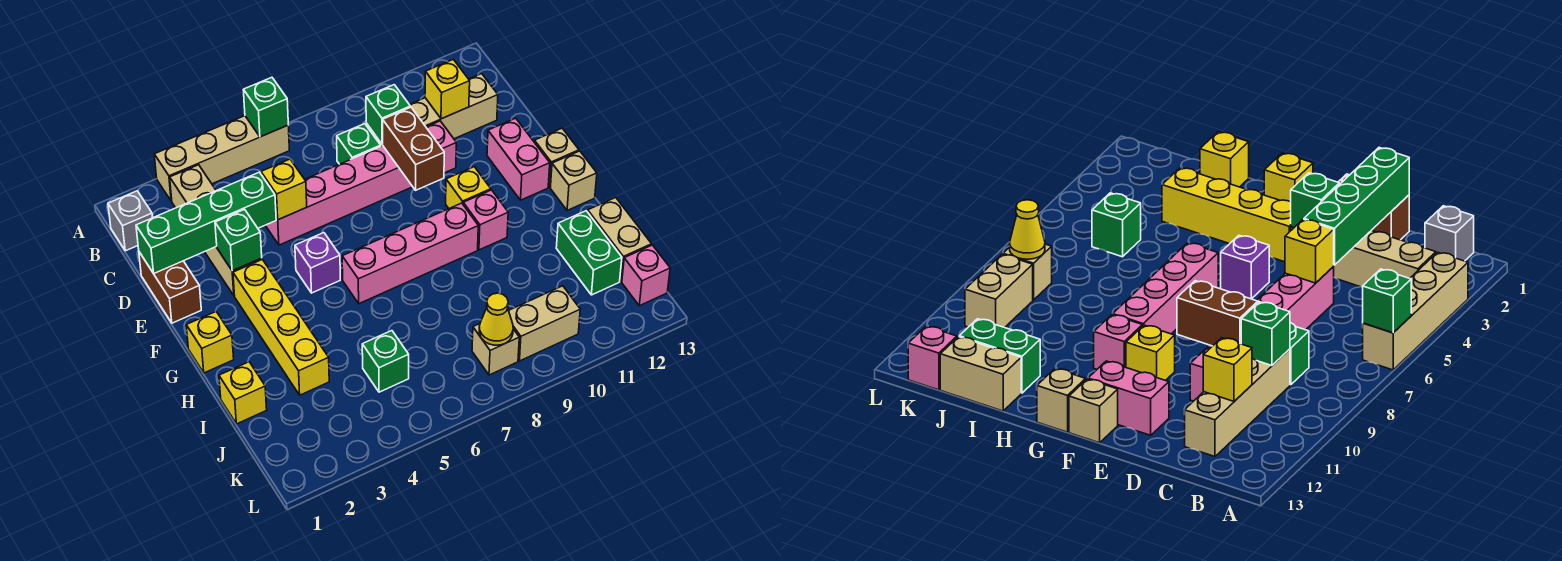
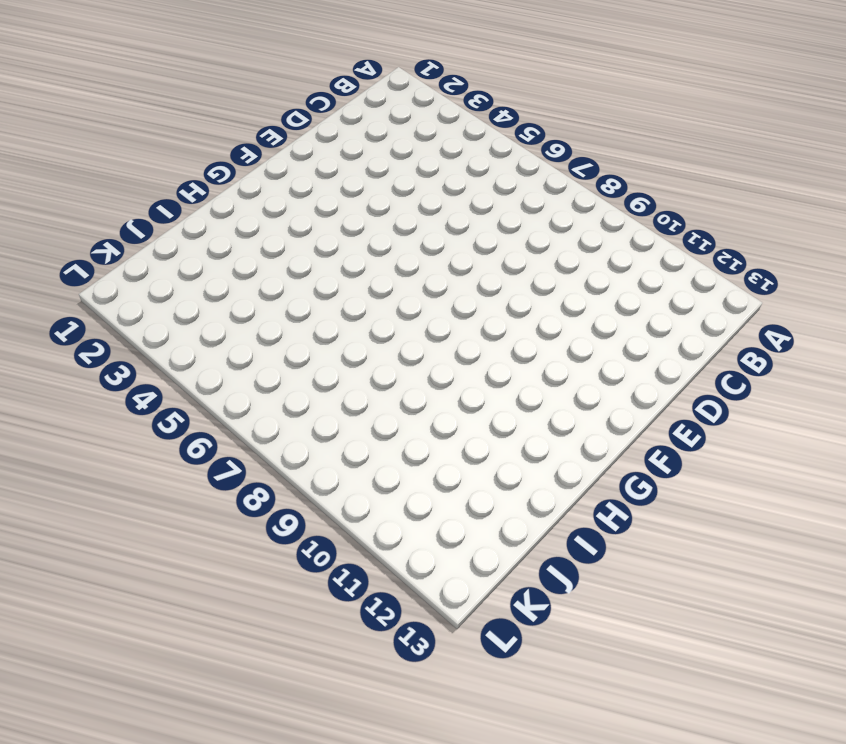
none -> tan brick A3:A6 level 1
none -> grey brick B1 level 1
none -> tan brick B3:E3 level 1
none -> green brick C8 level 1

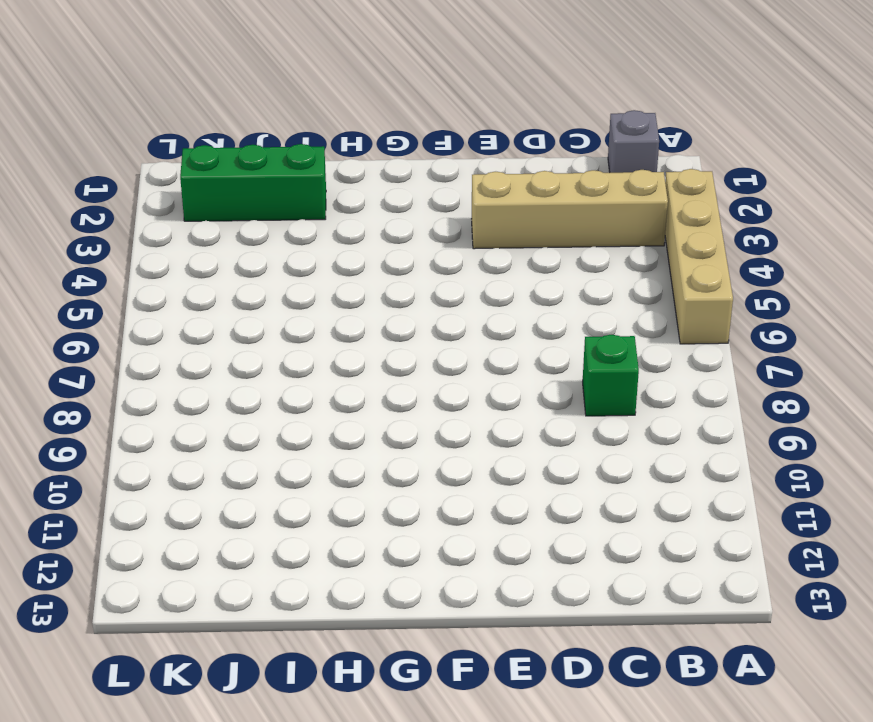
green brick I2:K2 level 1 -> none
none -> tan brick C9:C12 level 1
none -> brown brick D1:E1 level 1
none -> pink brick D5:D10 level 1
none -> pink brick E12:F12 level 1

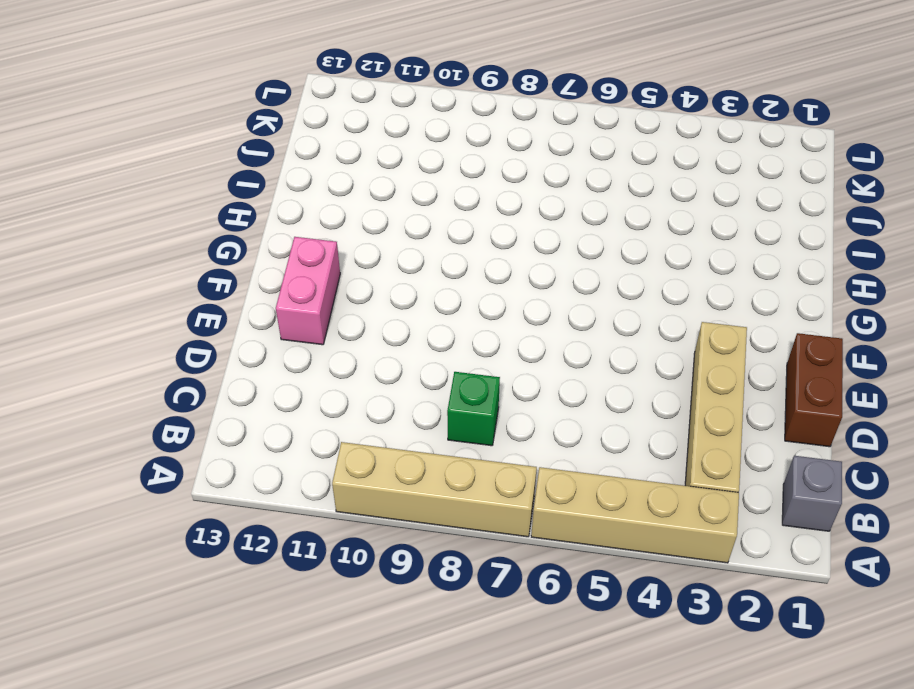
tan brick A7:A10 level 1 -> tan brick C9:C12 level 1
none -> pink brick D5:D10 level 1
none -> yellow brick F3:I3 level 1
none -> purple brick F5 level 1
none -> yellow brick F10 level 1

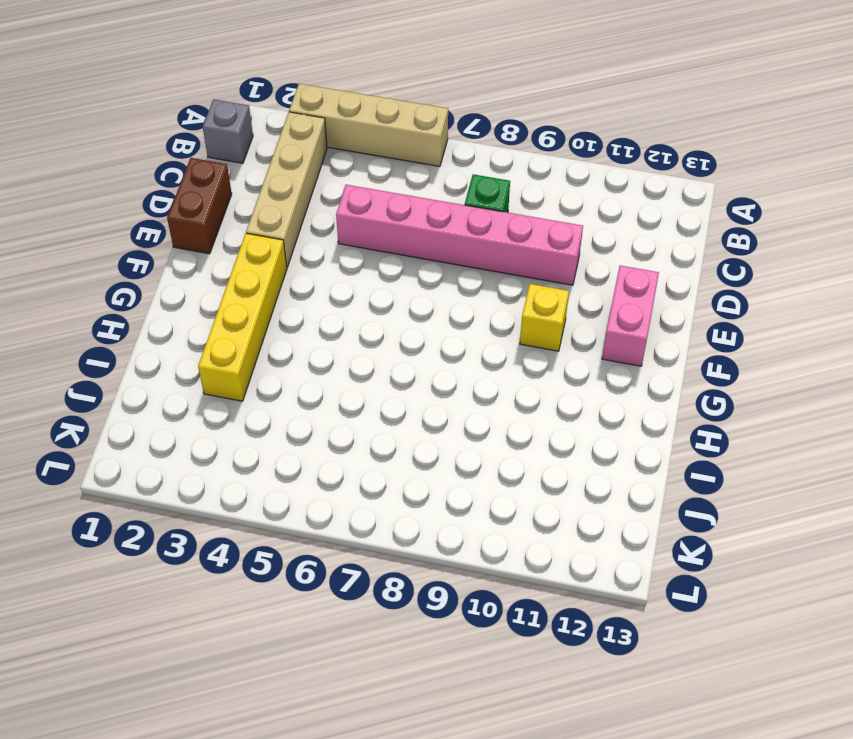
none -> tan brick C9:C12 level 1
none -> purple brick F5 level 1
none -> tan brick F13 level 1
none -> yellow brick G1 level 1

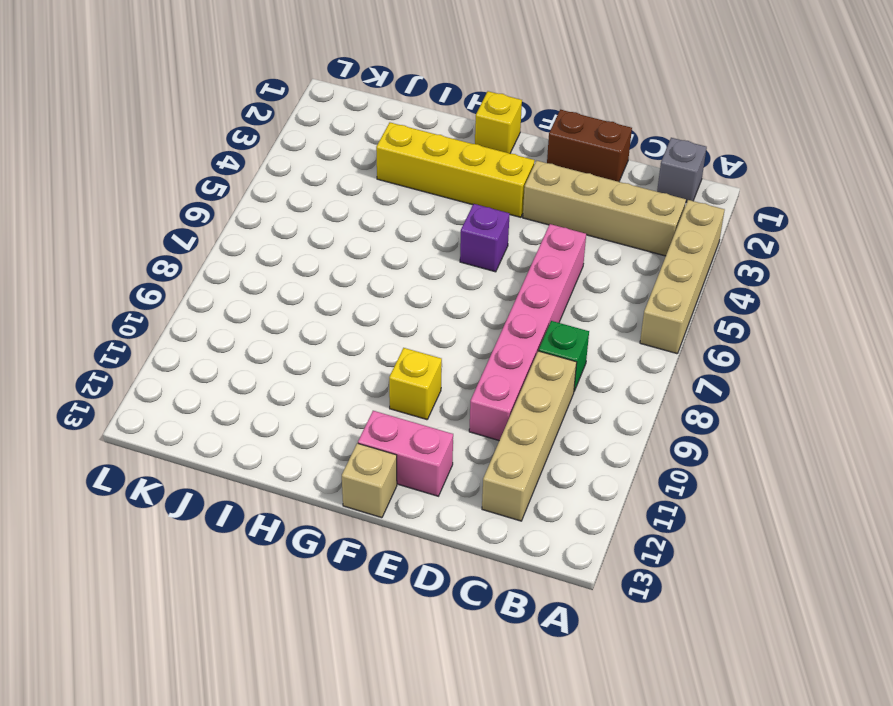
none -> pink brick G6:G9 level 1
none -> pink brick G10 level 1
none -> tan brick G13 level 1
none -> yellow brick I1 level 1

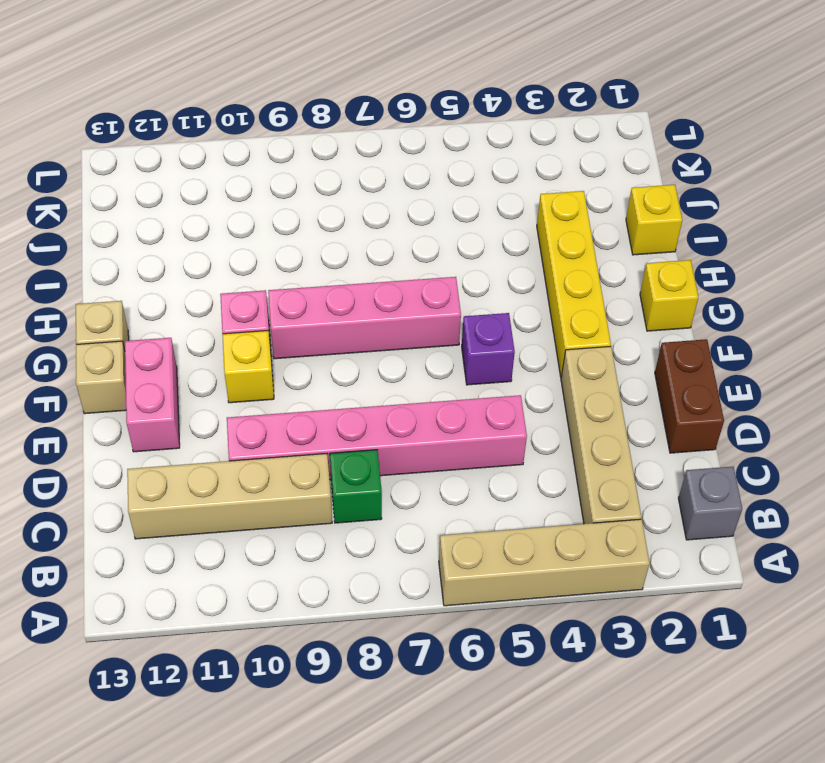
none -> green brick I12:J12 level 1
none -> tan brick I13:J13 level 1
none -> green brick J5 level 1
none -> tan brick K8 level 1

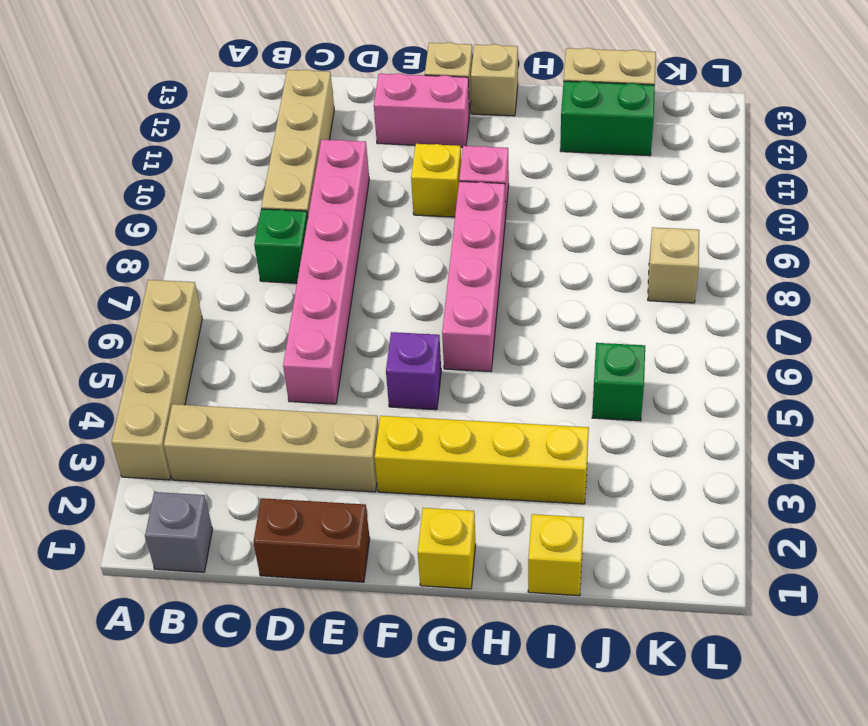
none -> tan brick K9:K10 level 1
none -> pink brick K13 level 1
none -> green brick A6 level 2
none -> green brick C9 level 2

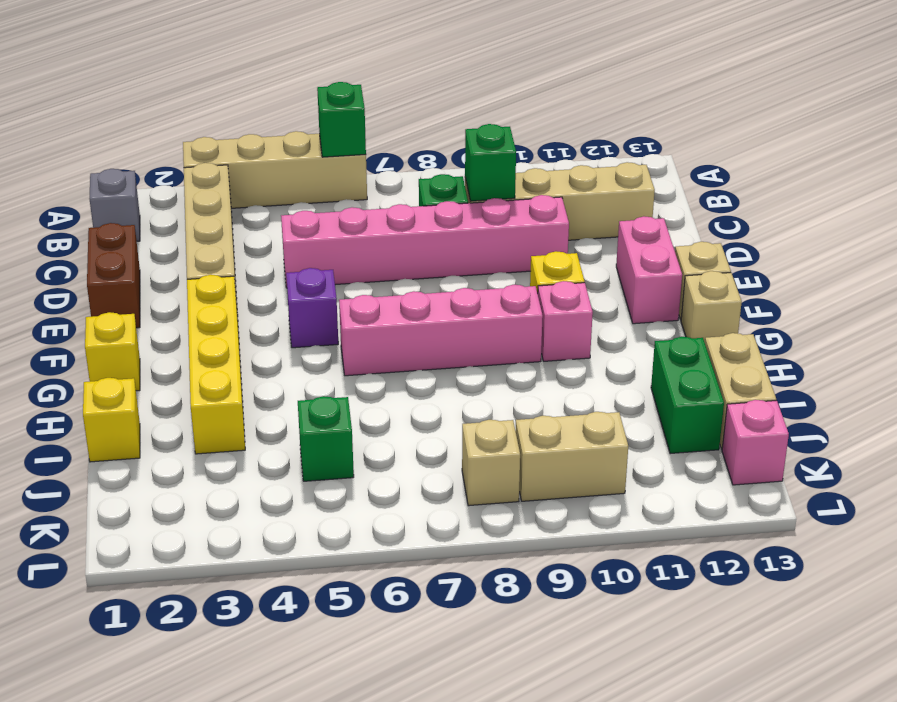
none -> yellow brick C11 level 2
none -> green brick D1:D4 level 2
none -> yellow brick D5 level 2
none -> brown brick D9:E9 level 2

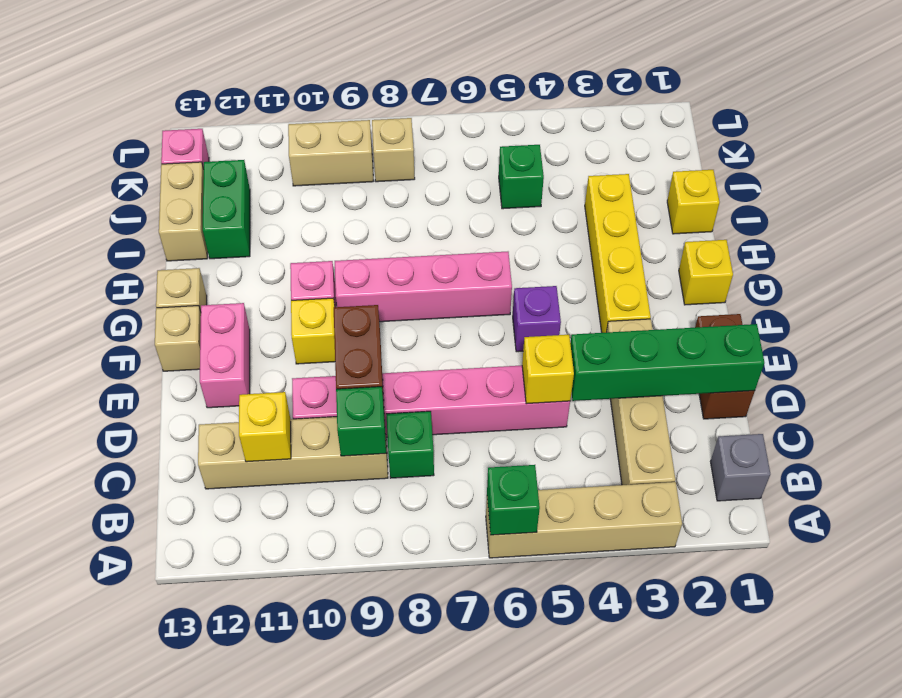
none -> green brick E3 level 2
none -> yellow cone K8 level 2

